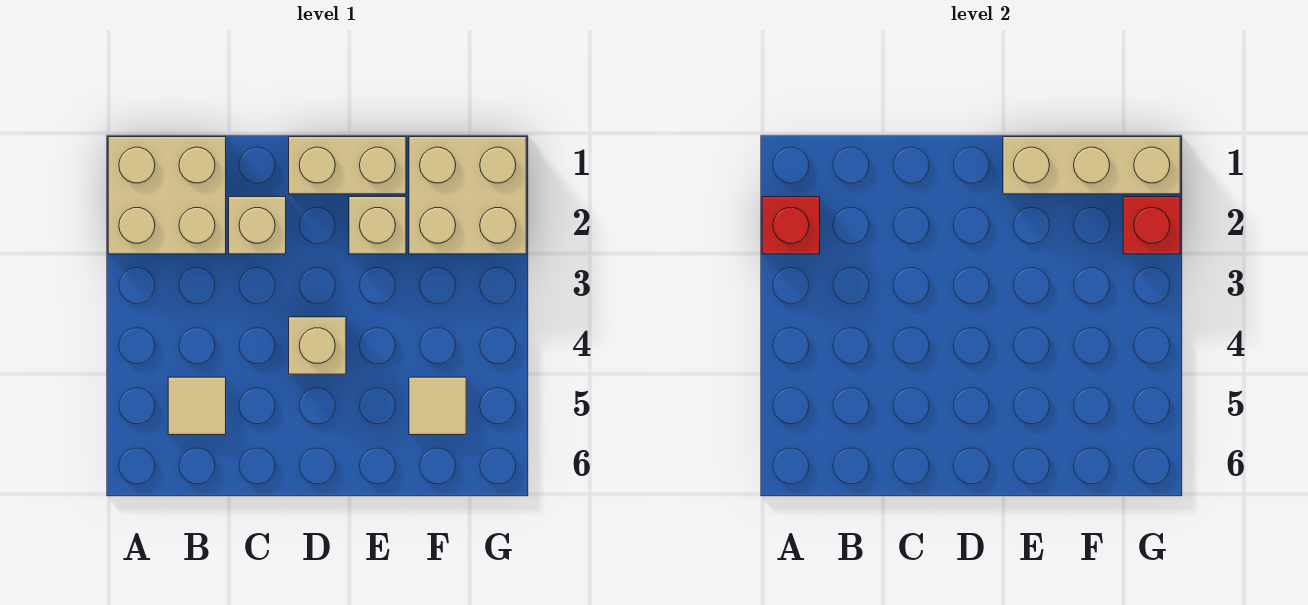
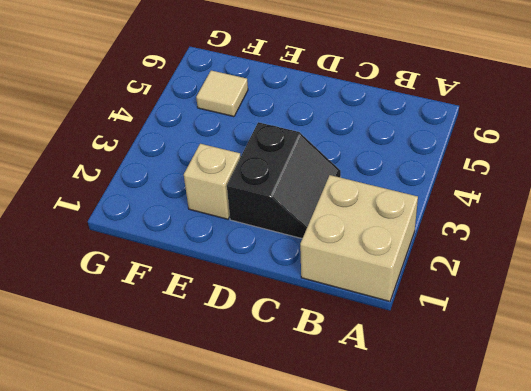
black slope C2:D3 level 1 top D -> tan brick C2 level 1
none -> tan tile B5 level 1
none -> tan brick D1:E1 level 1

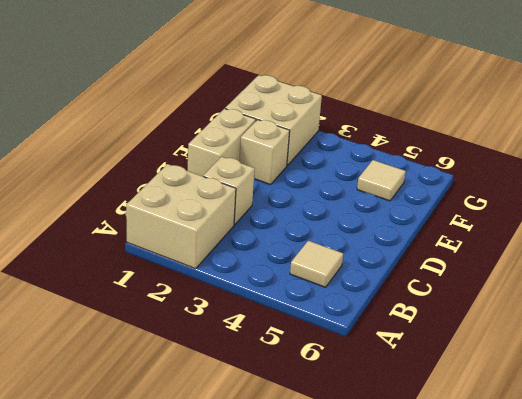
none -> tan brick D4 level 1
none -> red brick A2 level 2

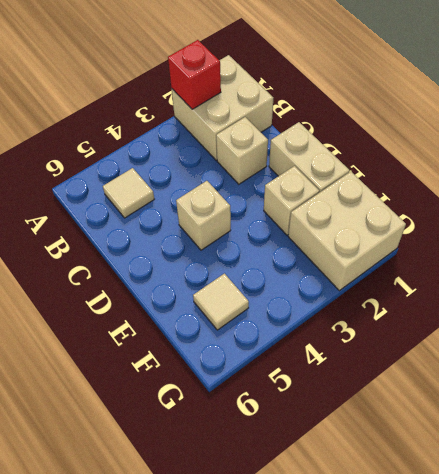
none -> tan brick E1:G1 level 2
none -> red brick G2 level 2

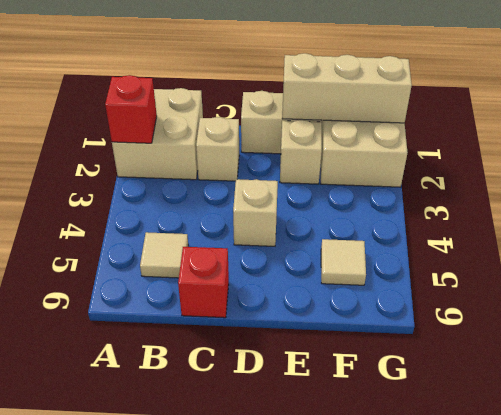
red brick C6 level 1 -> red brick G2 level 2

